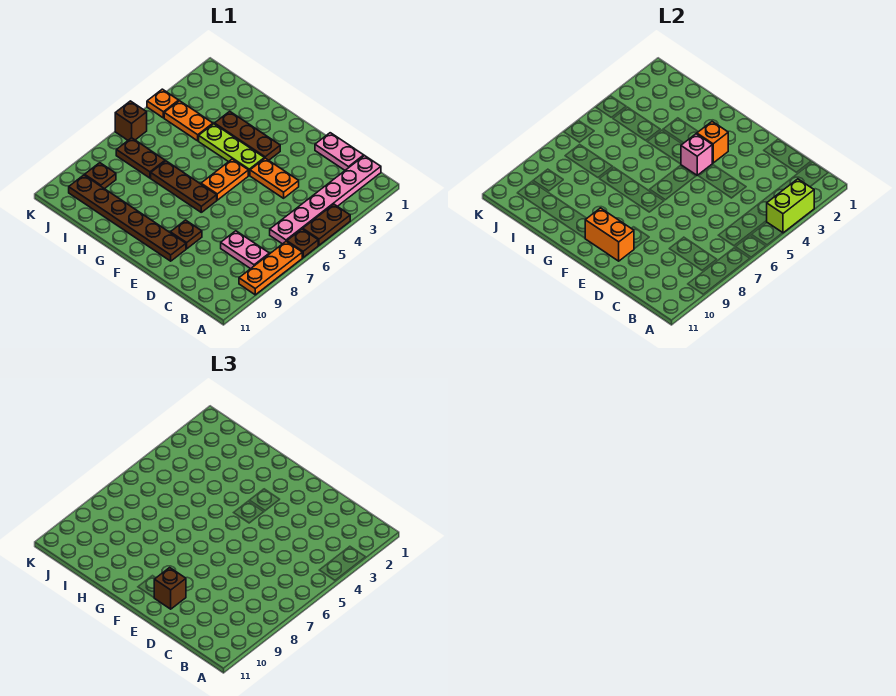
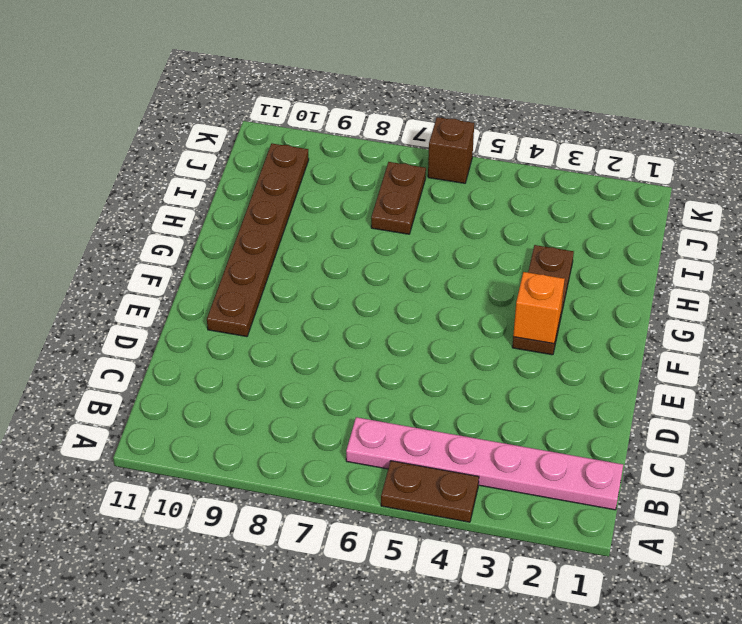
none -> brown plate A6 level 1
none -> orange plate A7:A9 level 1
none -> pink plate B8:C8 level 1

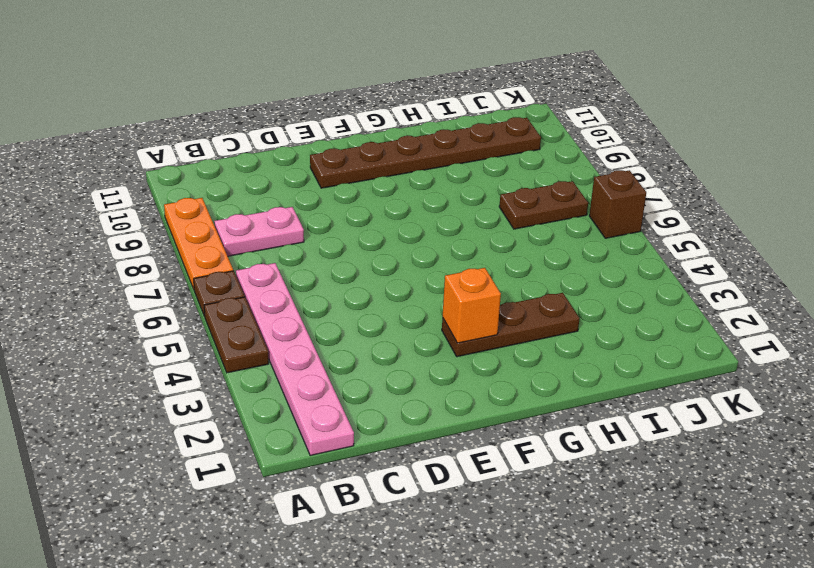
none -> pink plate C1:D1 level 1
none -> orange plate D4:E4 level 1
none -> brown plate E9 level 1

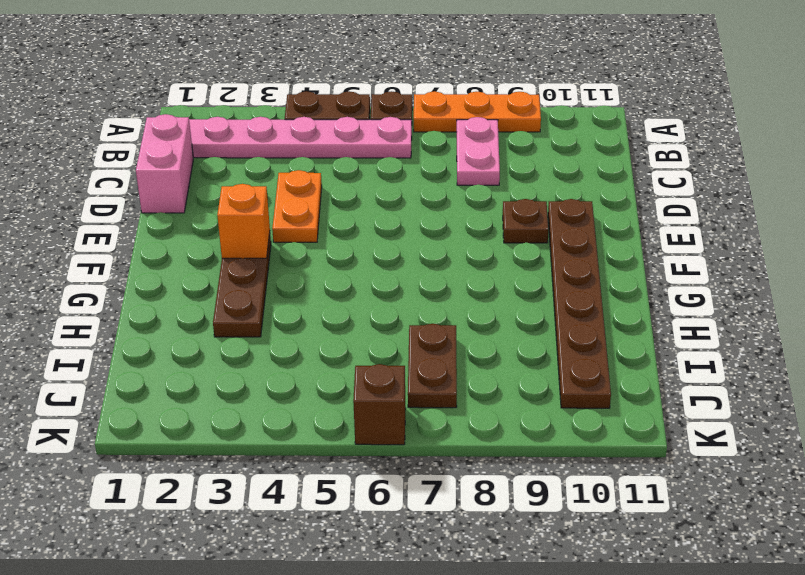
pink brick C1:D1 level 1 -> pink plate C1:D1 level 1
none -> lime plate F4:H4 level 1
none -> orange plate F5:F6 level 1
none -> brown plate F7:H7 level 1

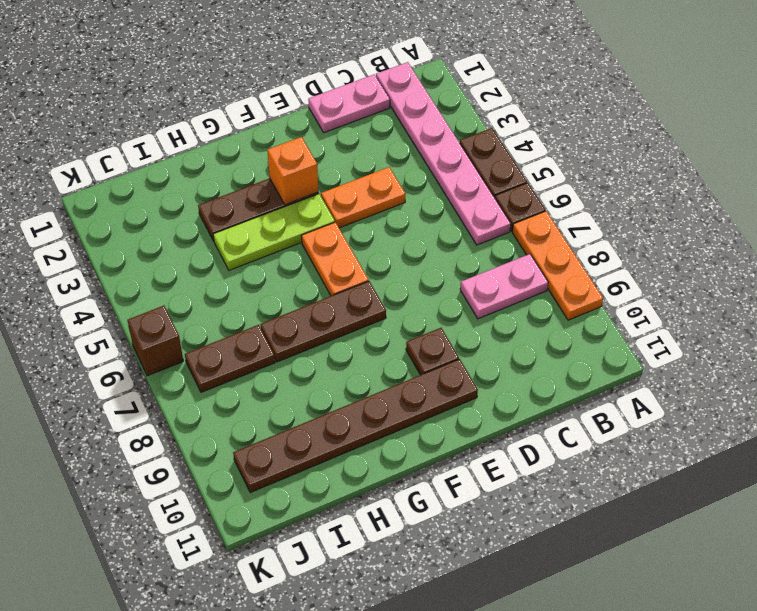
none -> orange plate I4:J4 level 1
none -> brown plate J9 level 1
none -> orange plate K4 level 1

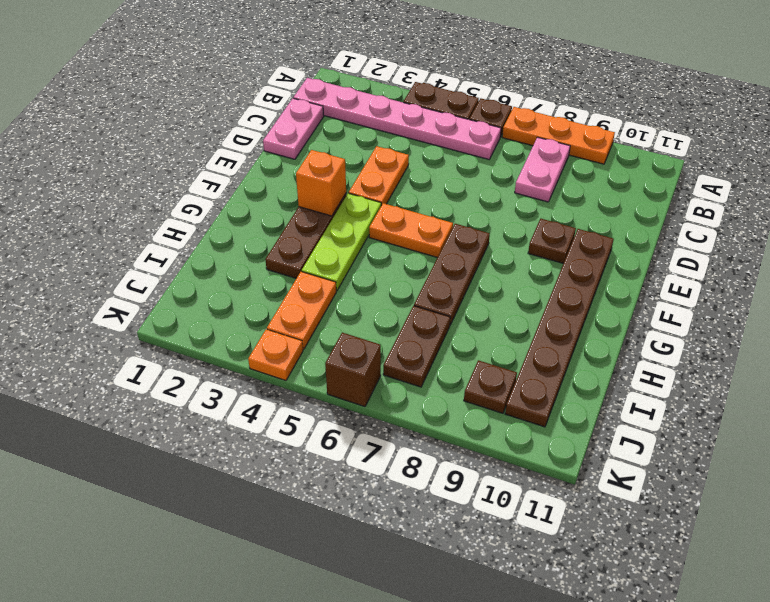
none -> lime brick A3:A4 level 2
none -> orange brick E10:F10 level 2
none -> pink brick F4 level 2

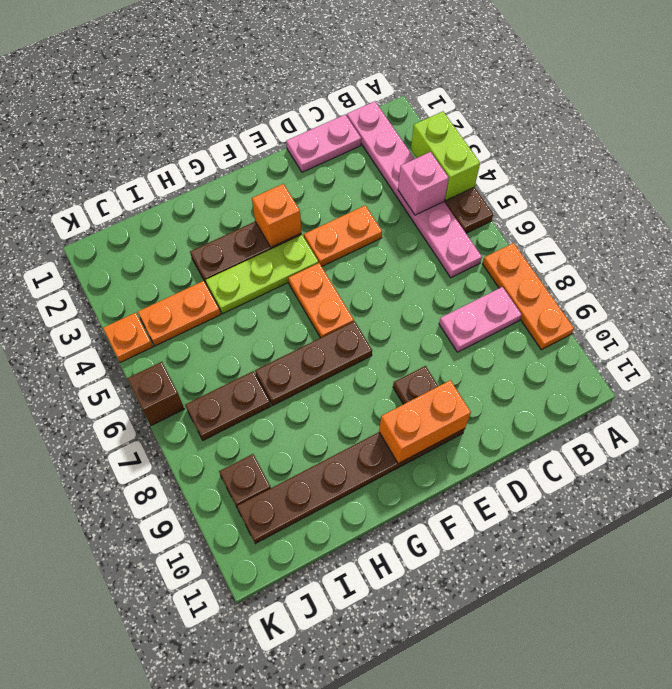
pink brick B4 level 2 -> pink brick F4 level 2
none -> brown plate A6 level 1
none -> brown brick E10 level 3

